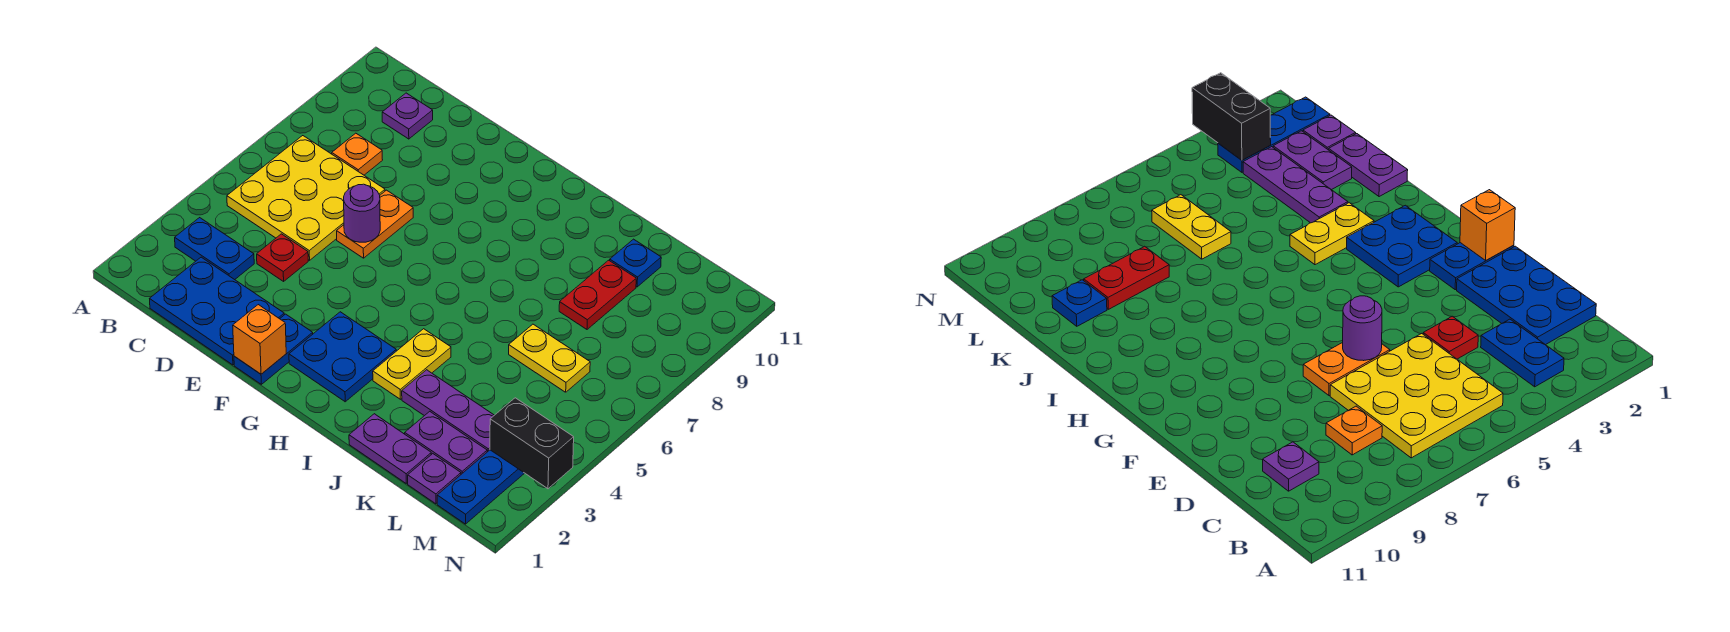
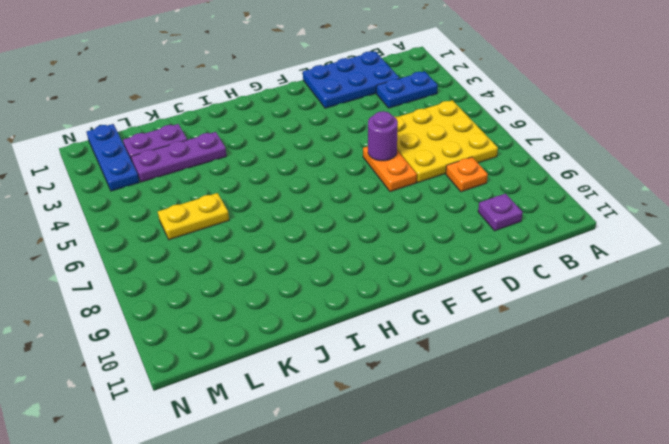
none -> red plate D4 level 1
none -> blue plate F1:F2 level 1
none -> blue plate G2:H3 level 1

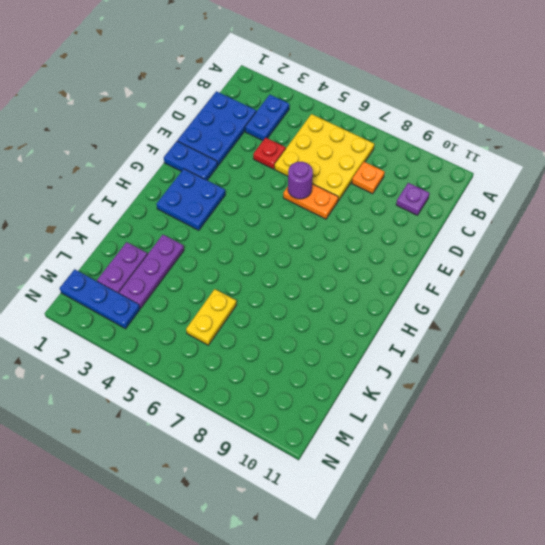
none -> yellow plate I3:I4 level 1
none -> purple plate J1:K1 level 1
none -> red plate K8:K9 level 1

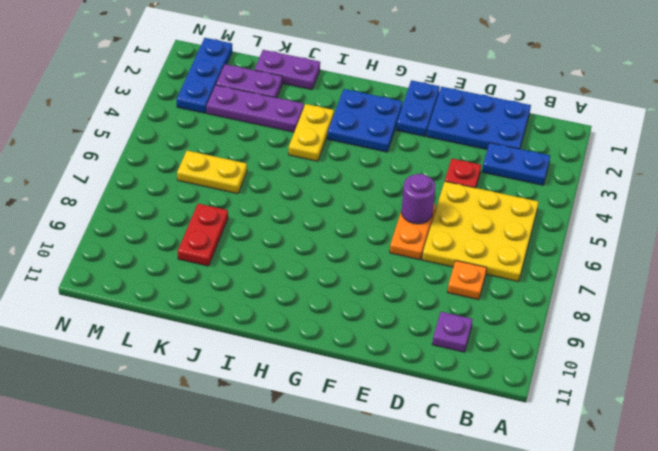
none -> blue plate K10 level 1
none -> purple plate L1 level 1
none -> orange brick F1 level 2

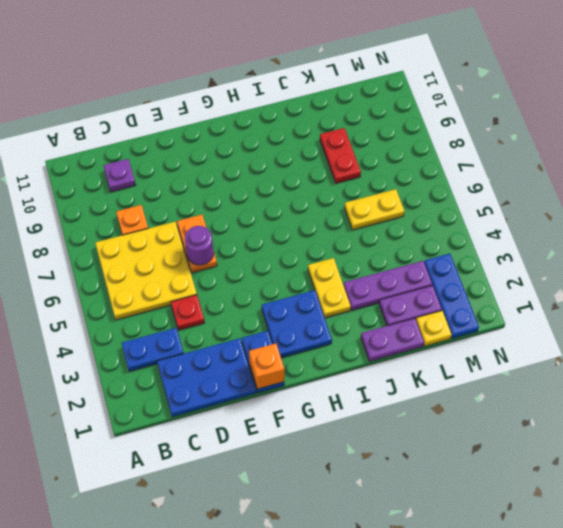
yellow plate L1 level 1 -> purple plate L1 level 1
none -> blue plate K10 level 1
none -> black brick M3:N3 level 2

